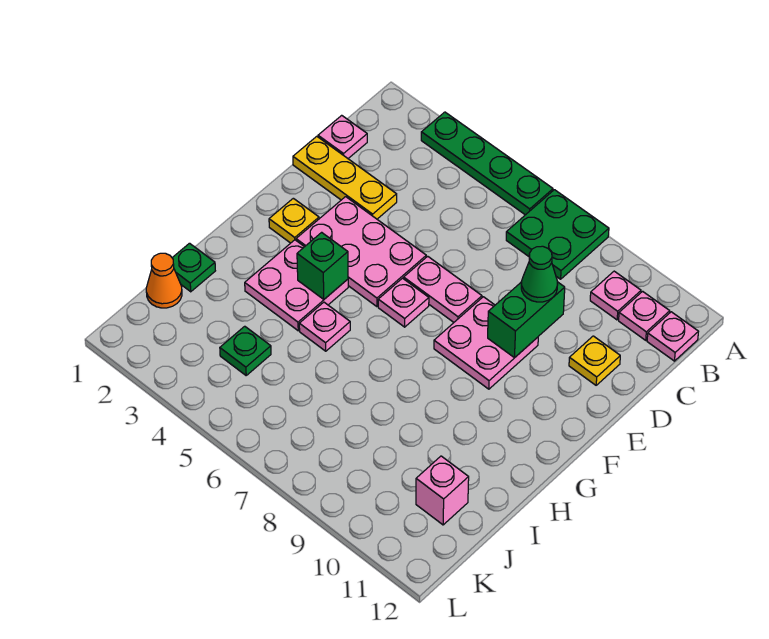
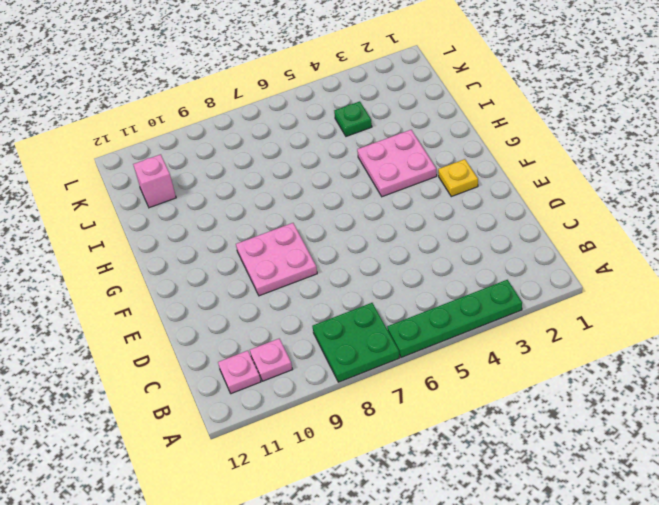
none -> pink plate B12 level 1
none -> pink plate C1 level 1
none -> yellow plate D1:D3 level 1

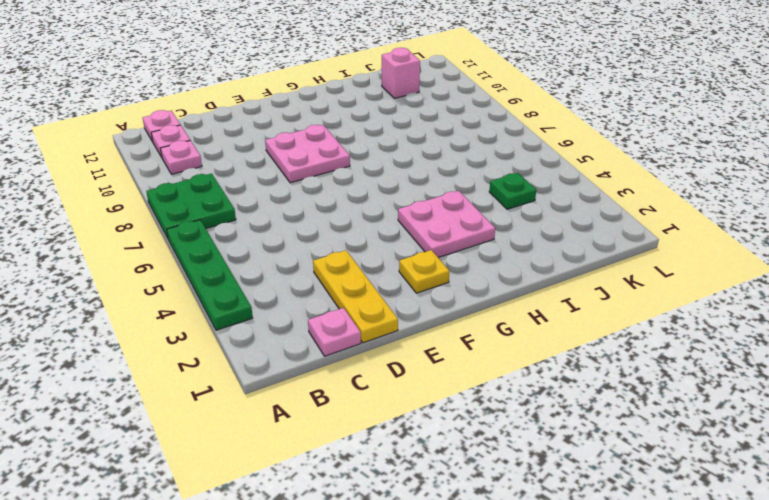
none -> yellow plate D11 level 1
none -> pink plate E3:F5 level 1
none -> pink plate E6:E7 level 1

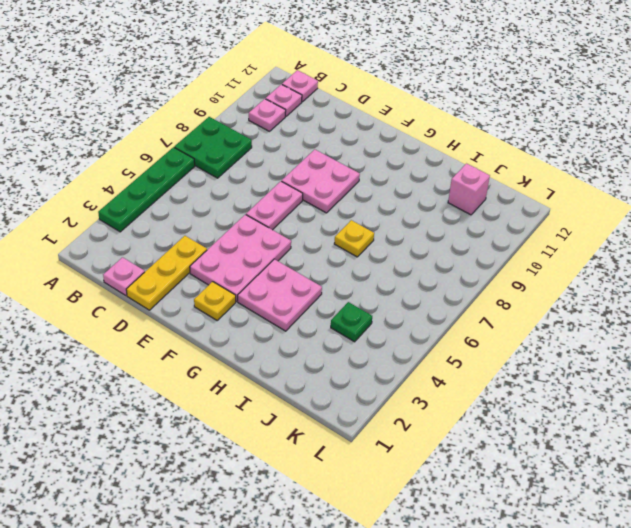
yellow plate H7 level 1 -> yellow plate D11 level 1
none -> pink plate F6 level 1
none -> pink plate H5 level 1
none -> green plate I1 level 1

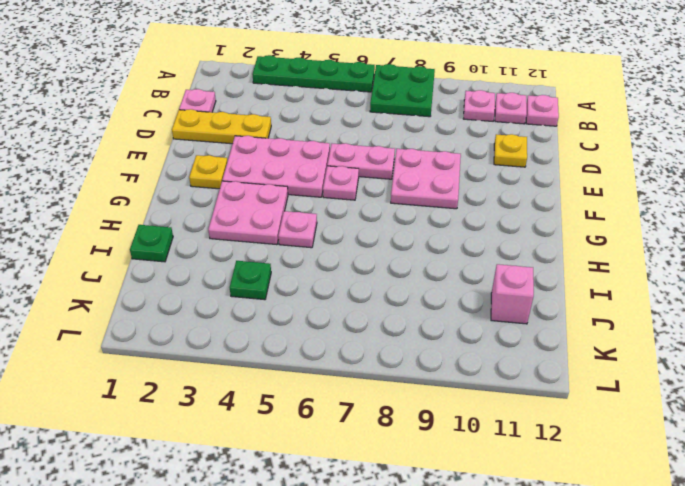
none -> orange cone J1 level 1
none -> green brick D9:E9 level 2
none -> green brick G4 level 2

